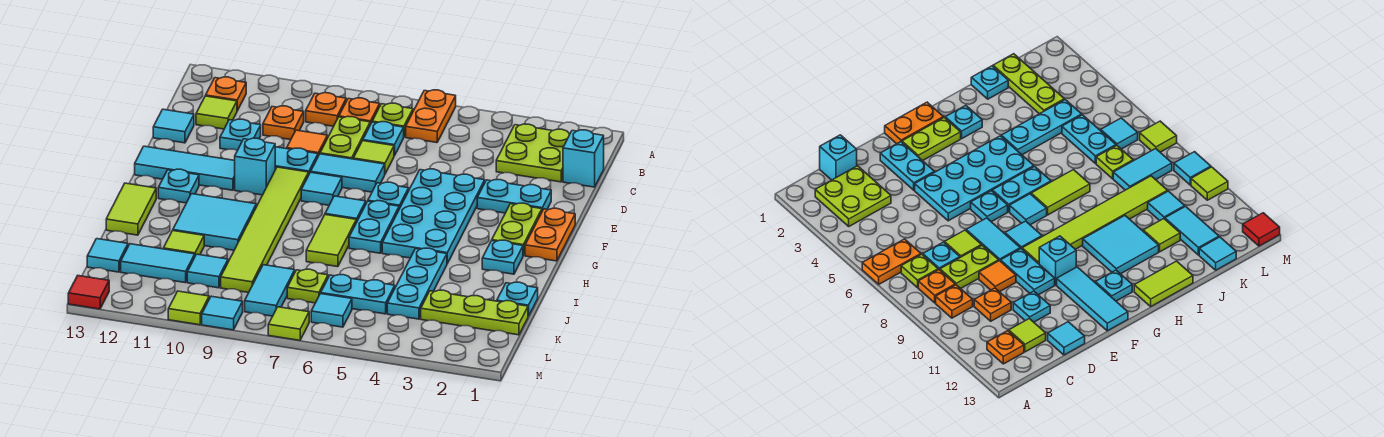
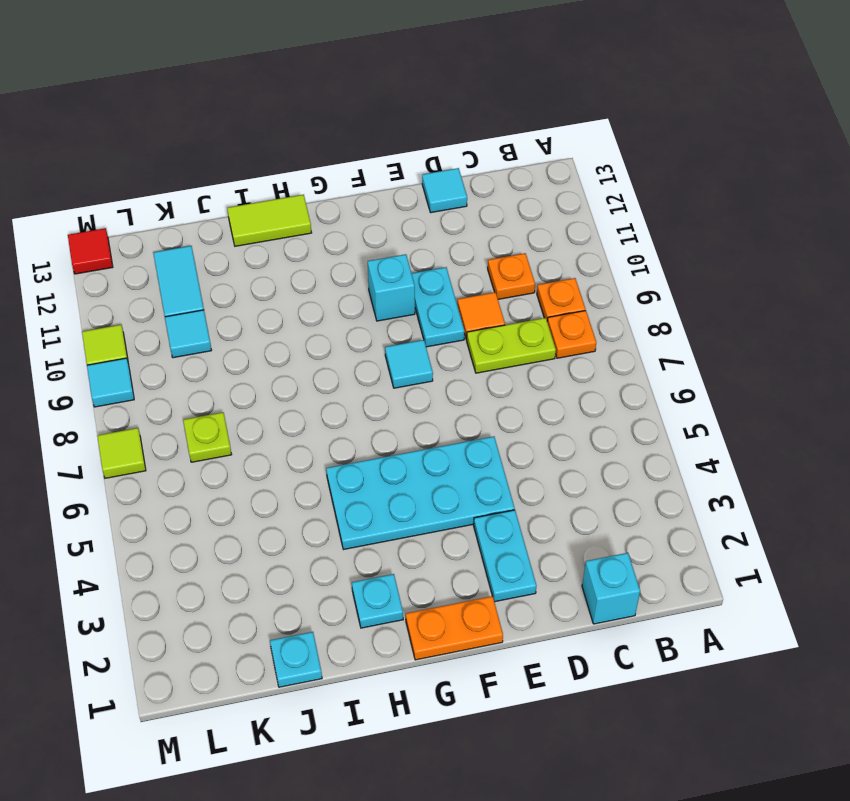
none -> orange plate A6:B6 level 1
none -> lime plate B2:C3 level 1
none -> lime plate B7 level 1
none -> orange plate B12 level 1

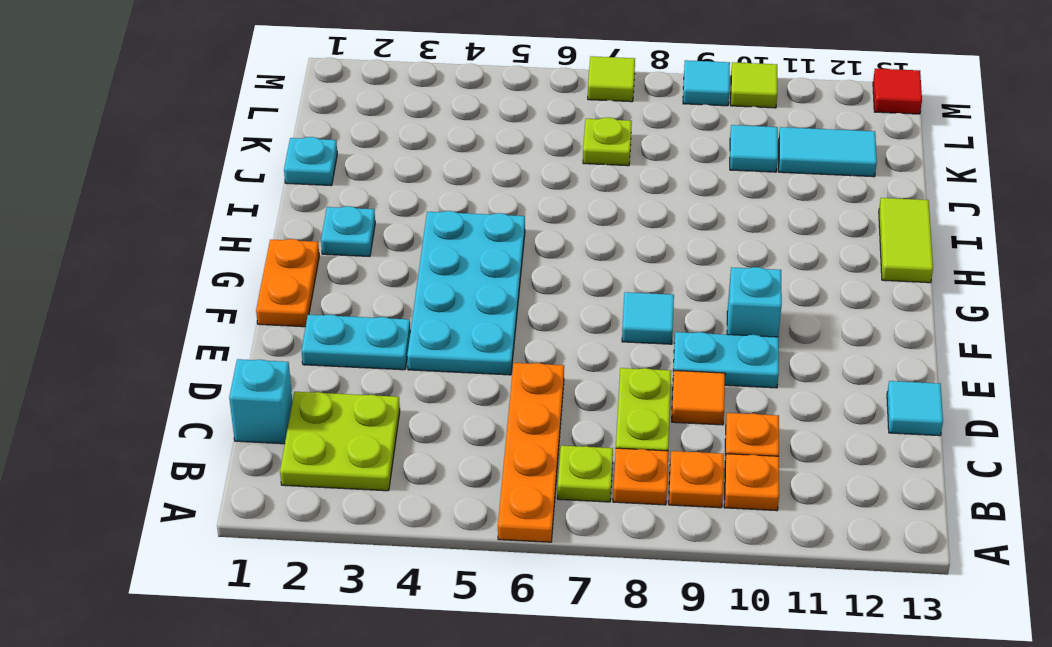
orange plate A6:D6 level 1 -> orange plate A6:B6 level 1
orange plate B10 level 1 -> orange plate B12 level 1
none -> cyan plate C7 level 1
none -> lime tile C12 level 1
none -> lime tile D7 level 1
none -> cyan plate D11 level 1

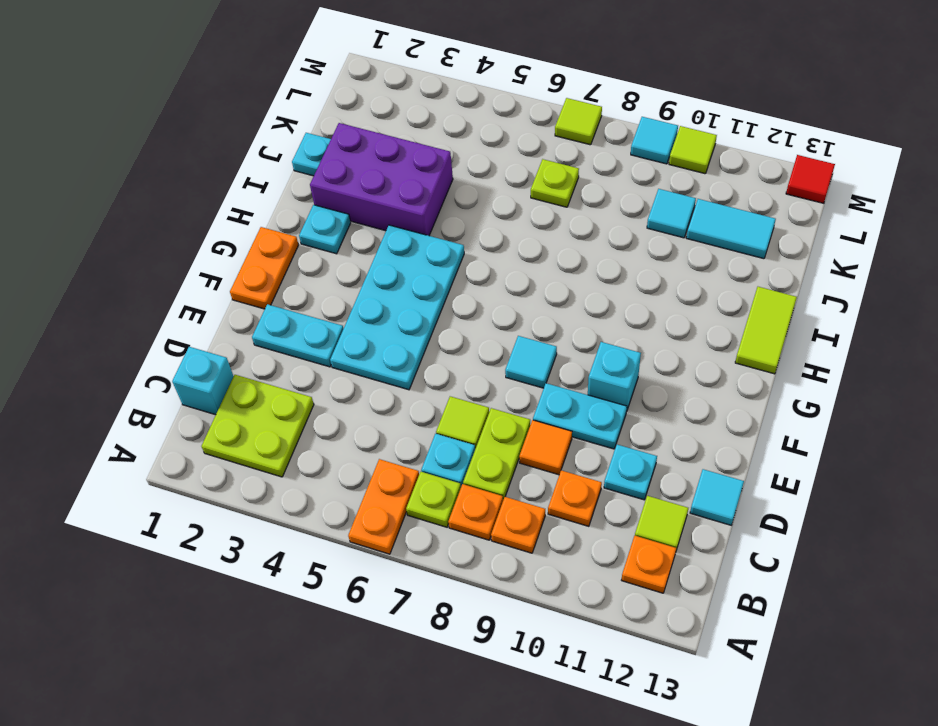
purple brick I2:J4 level 1 -> cyan plate I4:K4 level 1
none -> cyan tile E7:E8 level 1
none -> lime plate F2:G2 level 1
none -> cyan plate F6 level 1
none -> lime tile F9:K9 level 1

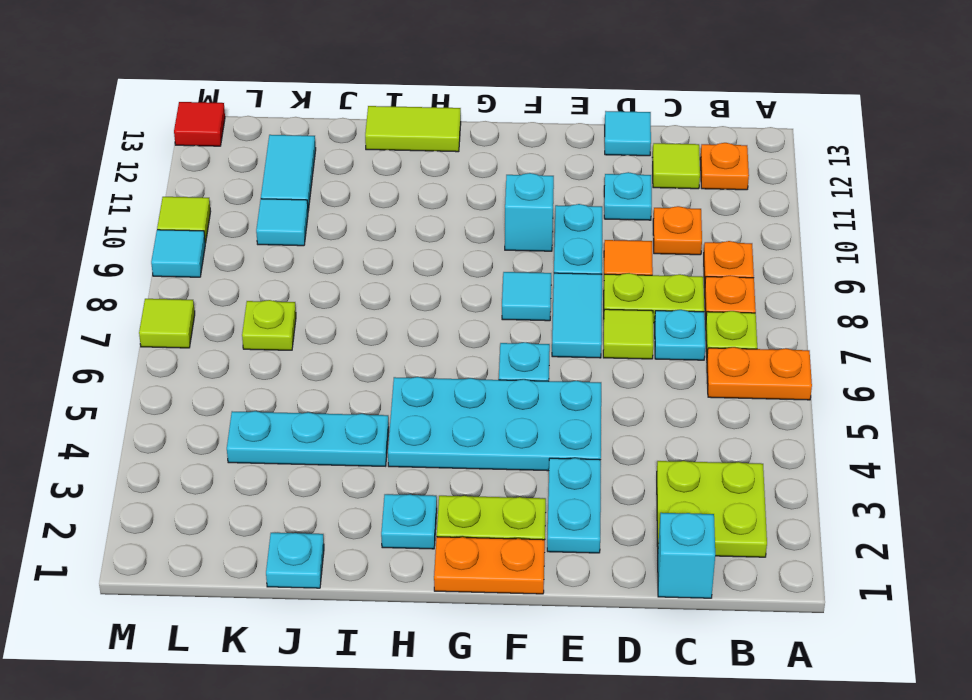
none -> lime tile F9:K9 level 1
none -> cyan tile F11:F13 level 1
none -> cyan plate G6:H6 level 1
none -> cyan tile G7 level 1

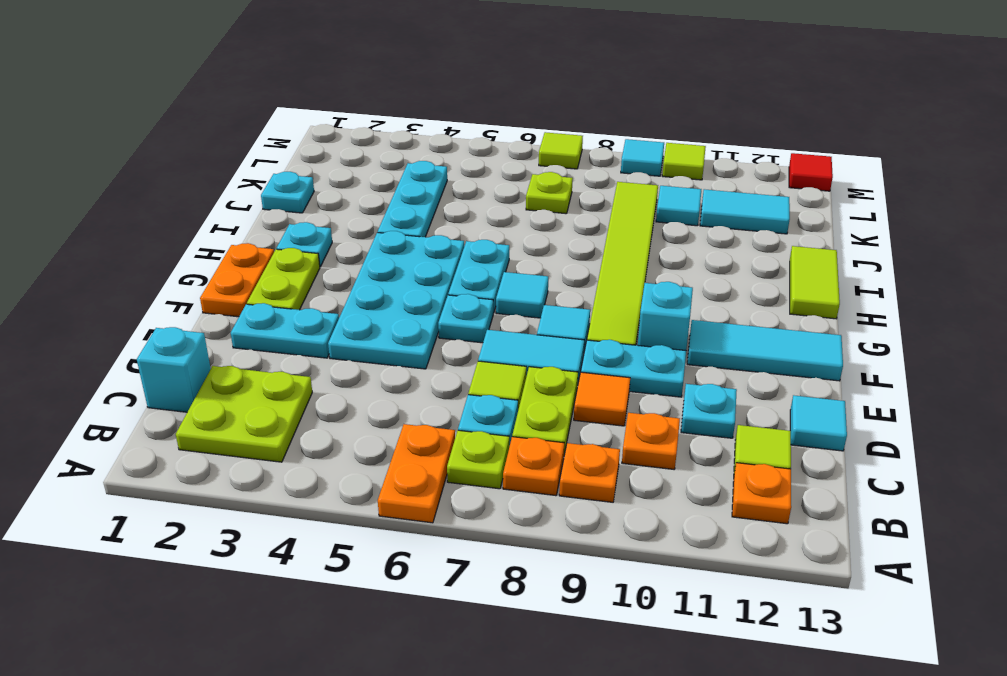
none -> cyan plate G12 level 1
none -> lime tile H7:I7 level 1
none -> cyan tile H10:I11 level 1
none -> lime tile J11 level 1

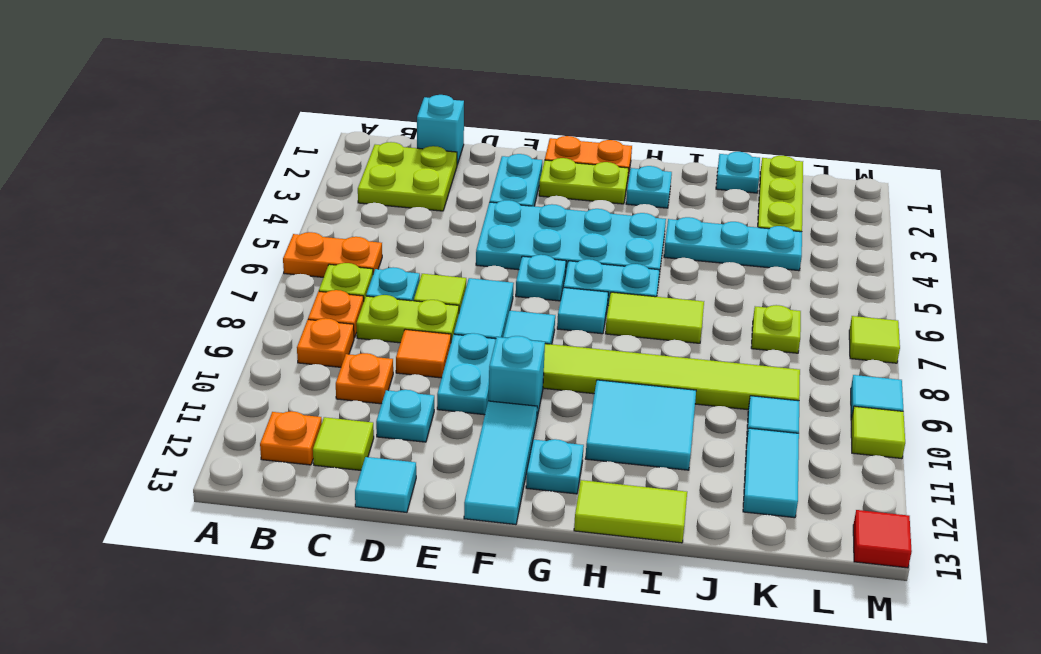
none -> lime tile J11 level 1
none -> cyan plate K5:K6 level 1
none -> cyan tile K8:L8 level 1
none -> cyan tile K13 level 1

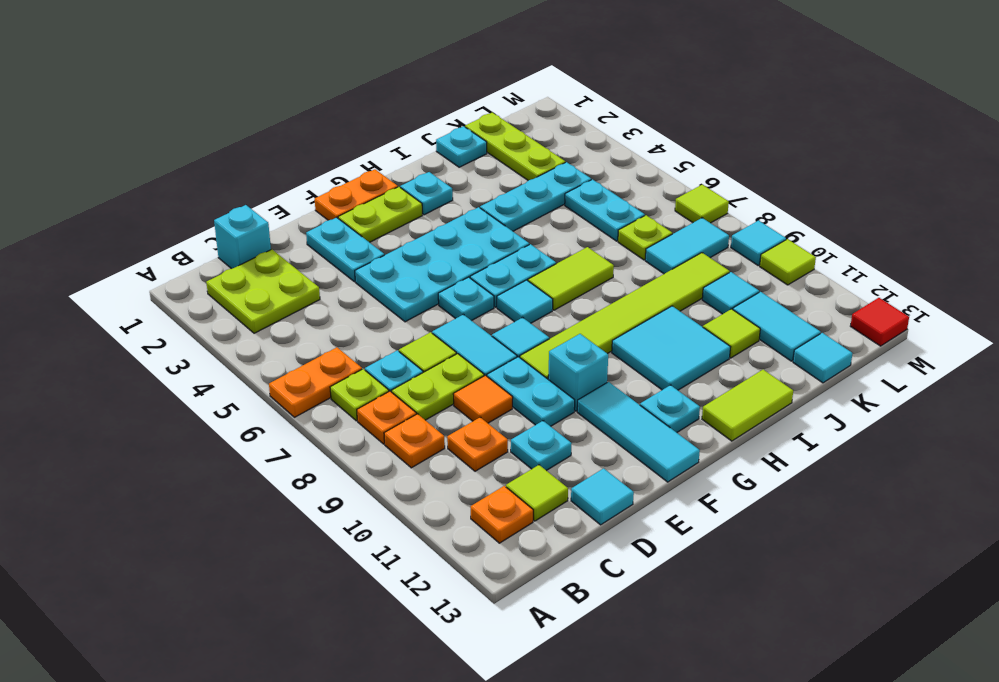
none -> cyan tile L6 level 1

